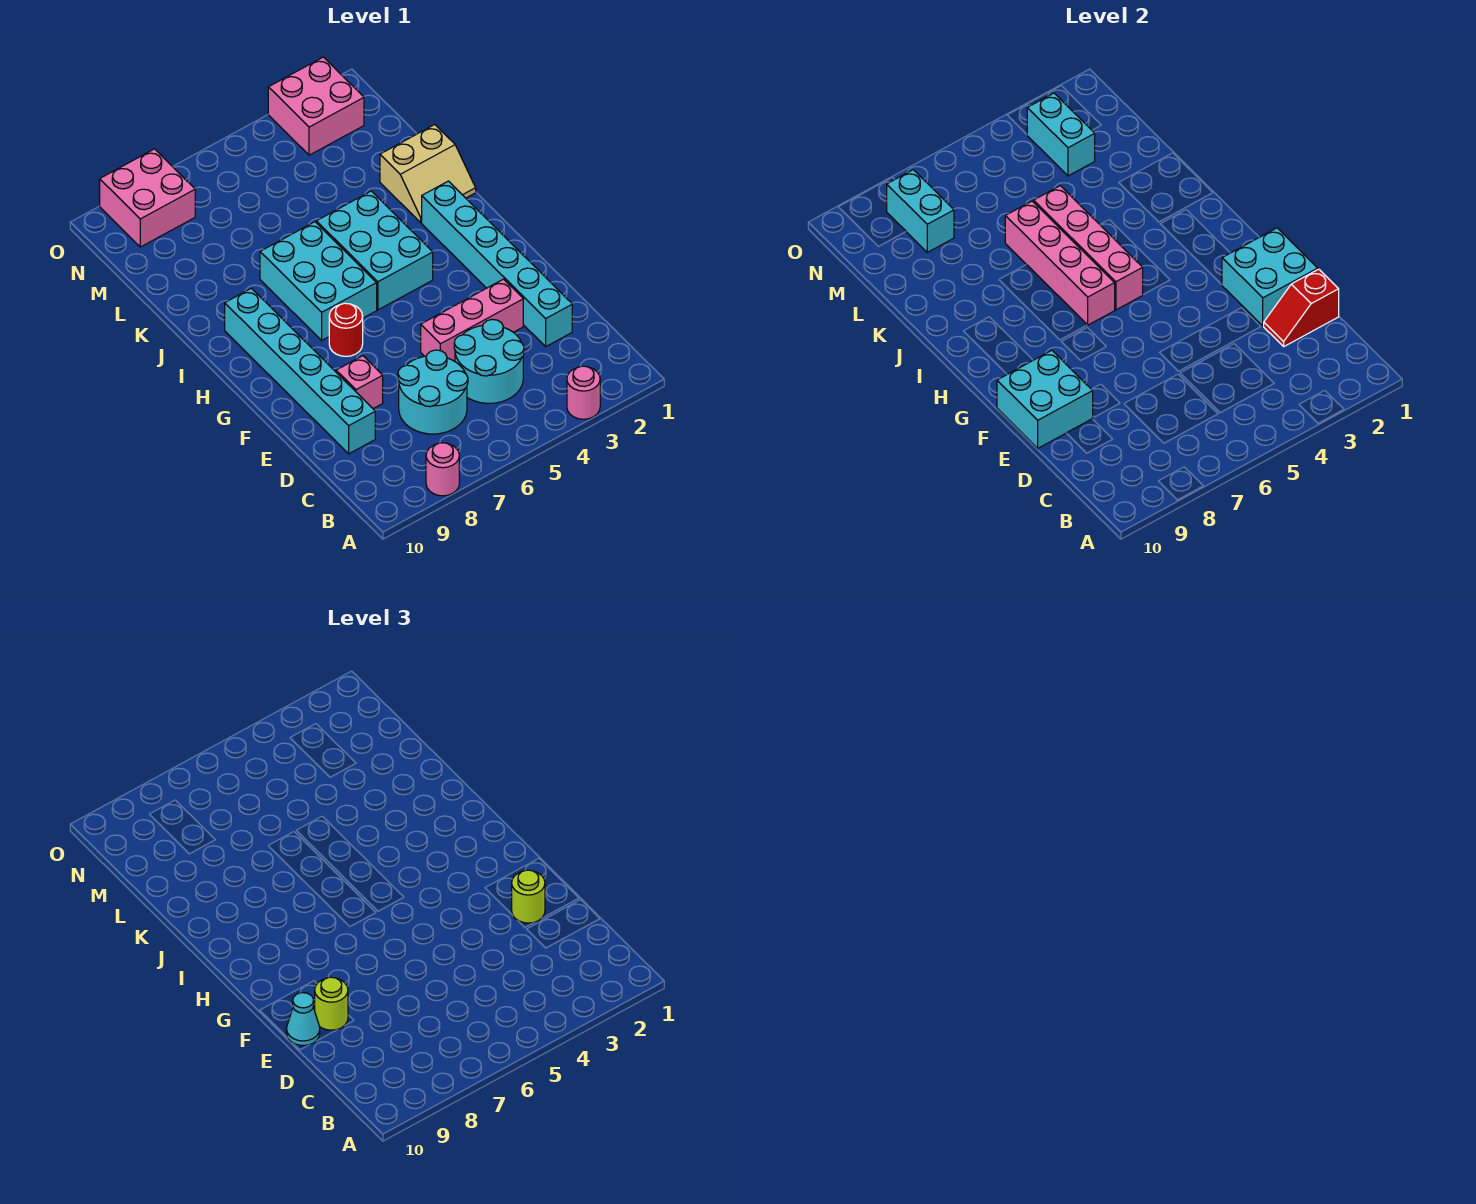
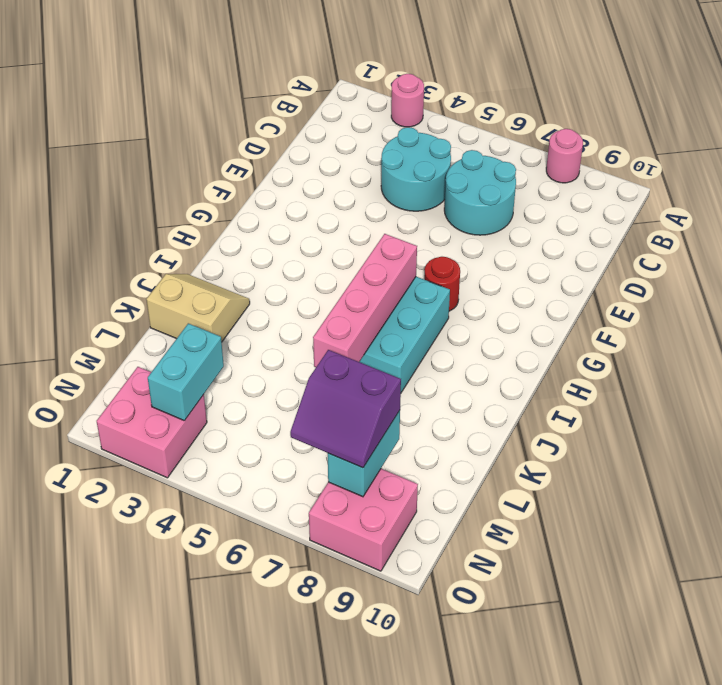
purple slope M7:N8 level 3 top M -> none
none -> cyan brick D2:I2 level 1
none -> cyan brick D9:I9 level 1
none -> pink brick E3:E5 level 1

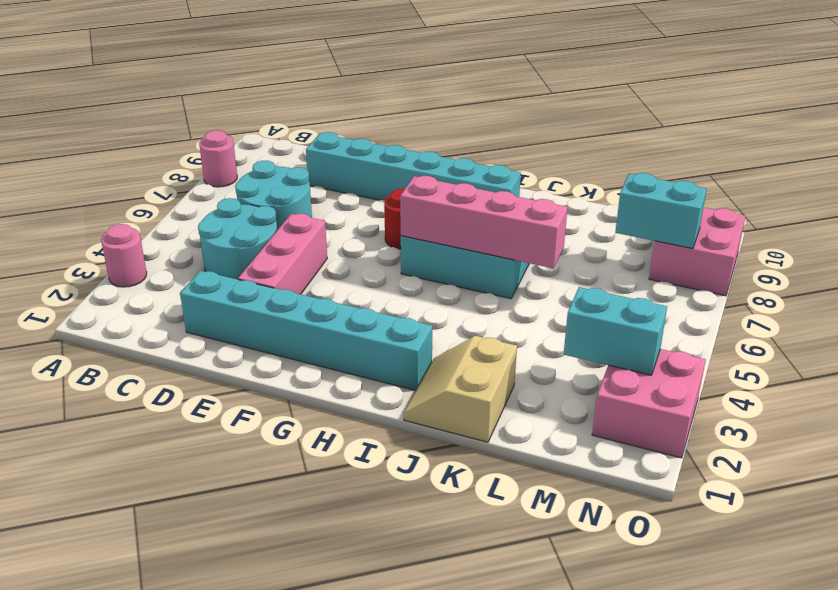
none -> pink brick E8 level 1
none -> cyan brick H4:J5 level 1
none -> red slope D1:D2 level 2 top 1

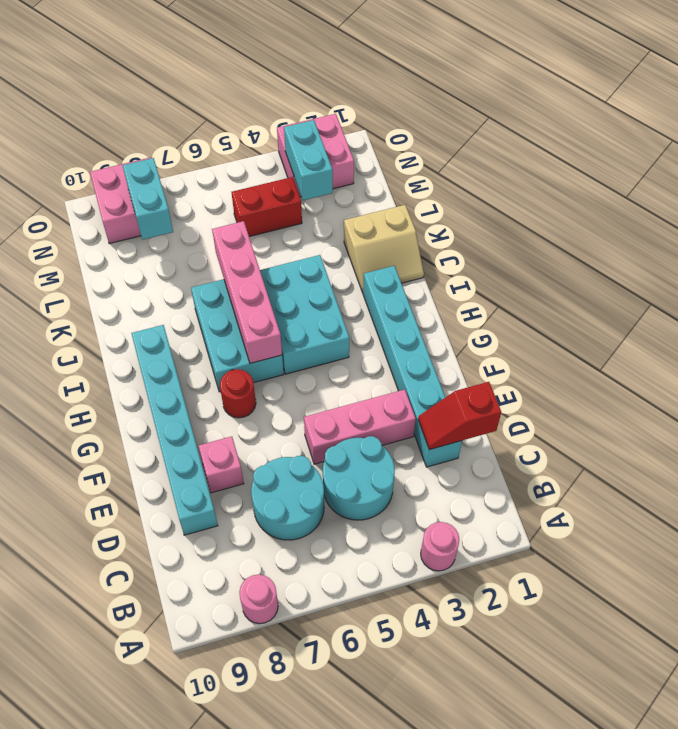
red brick M4:M5 level 1 -> none
none -> cyan brick E1:F2 level 2
none -> cyan brick E9:F10 level 2
none -> pink brick H5:K5 level 2

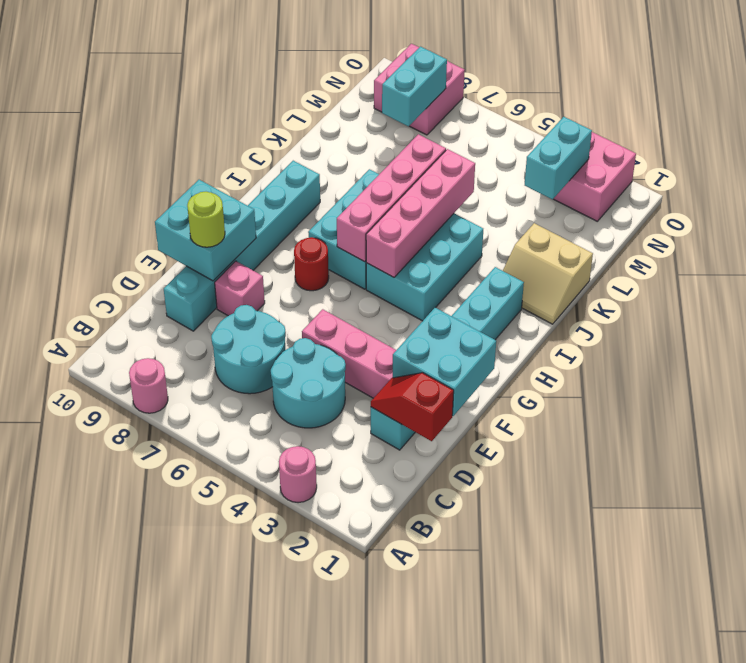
none -> lime round brick E2 level 3
none -> cyan cone E10 level 3

